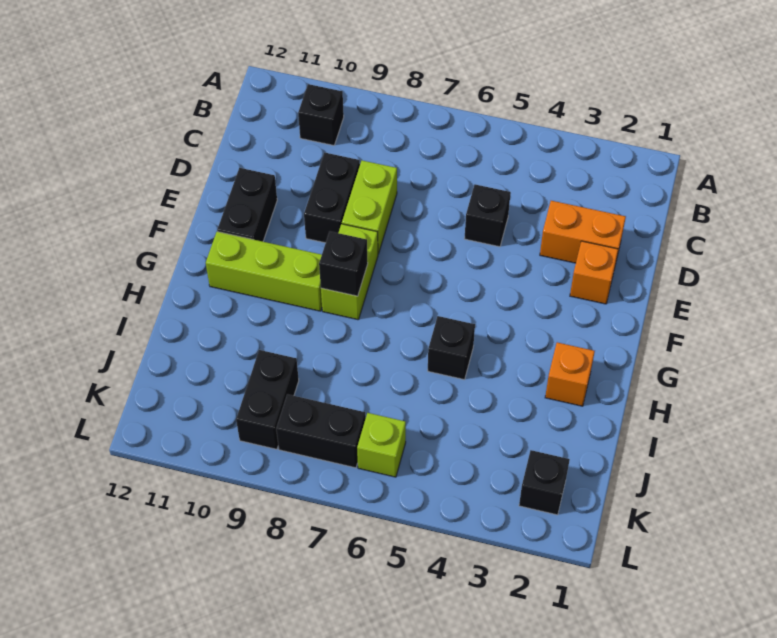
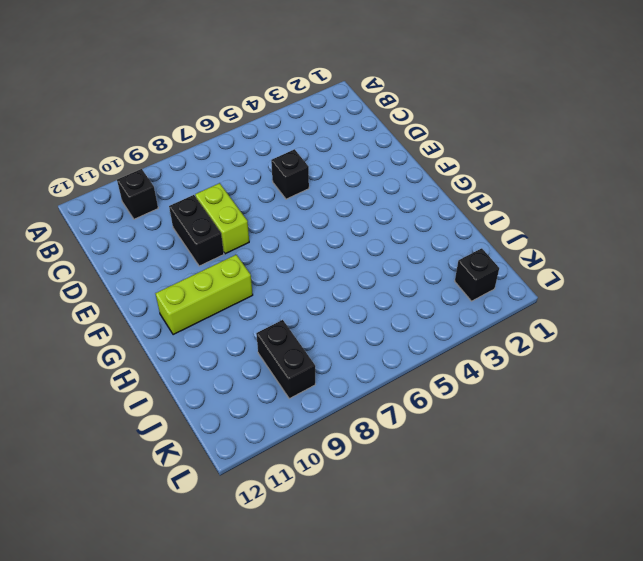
none -> orange brick D2:D3 level 1
none -> orange brick E2 level 1
none -> black brick E11:F11 level 1

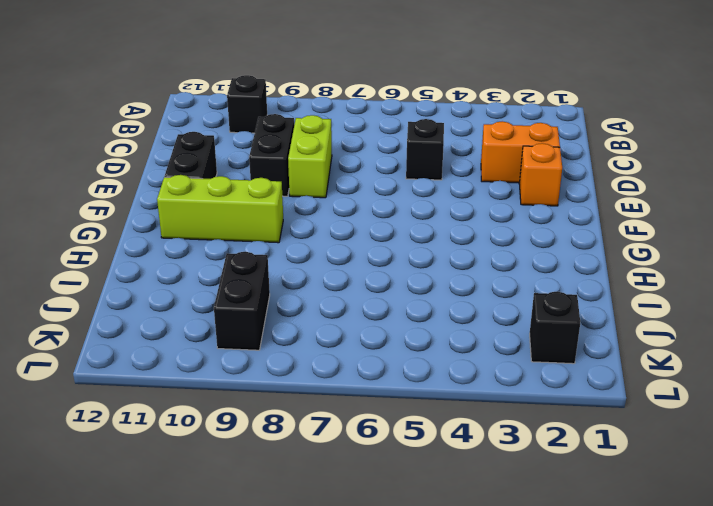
none -> lime brick F8:G8 level 1
none -> orange brick H2 level 1
none -> black brick H5 level 1

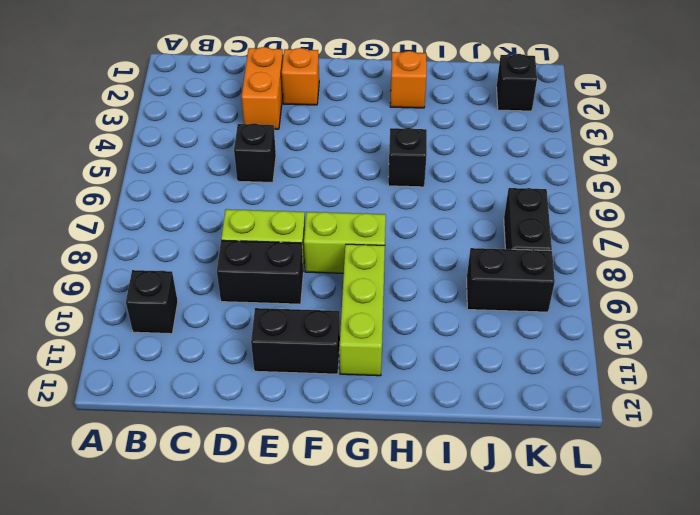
none -> lime brick K6 level 1
none -> black brick G8 level 2

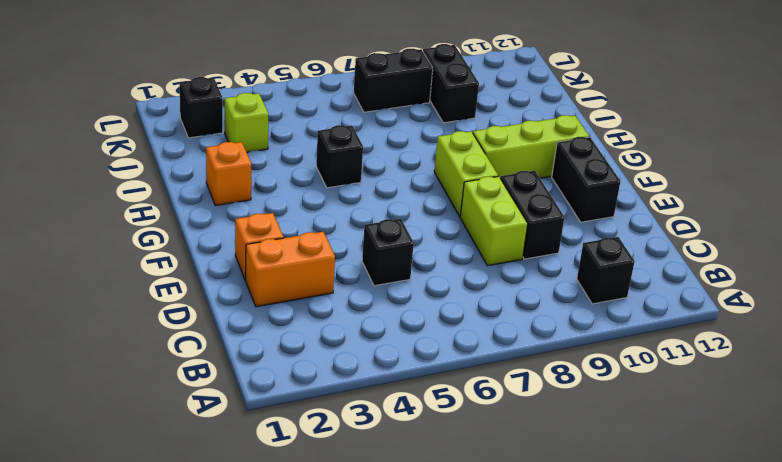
lime brick J3 level 1 -> lime brick K6 level 1
none -> black brick G8 level 2

